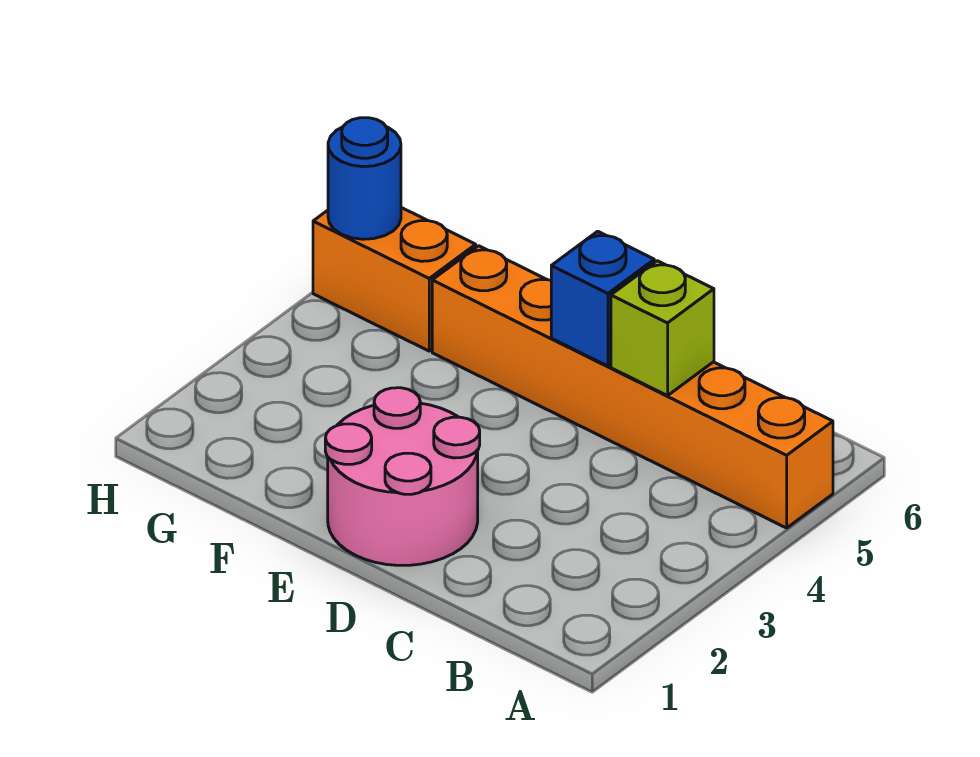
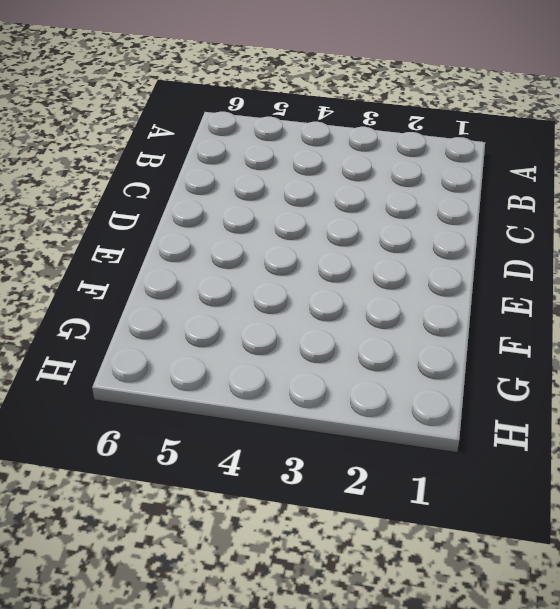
none -> orange brick A5:F5 level 1
none -> pink round brick D1:E2 level 1

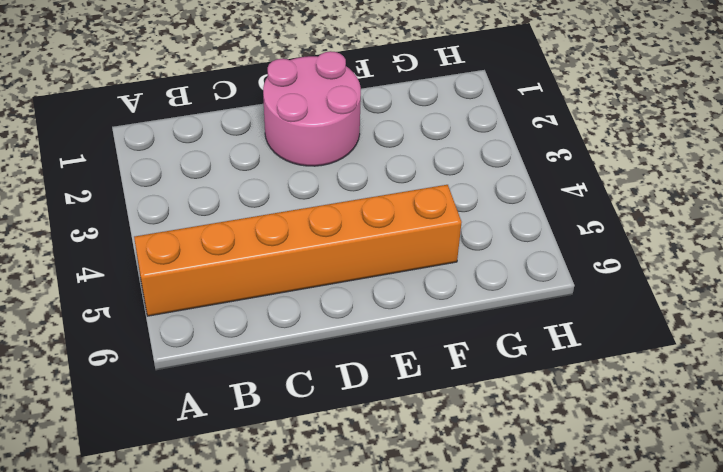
none -> orange brick G5:H5 level 1
none -> lime brick C5 level 2

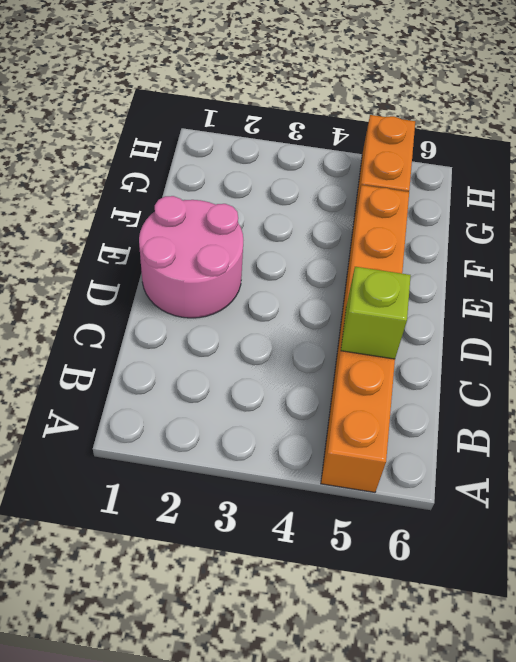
none -> blue brick D5 level 2
none -> blue round brick H5 level 2

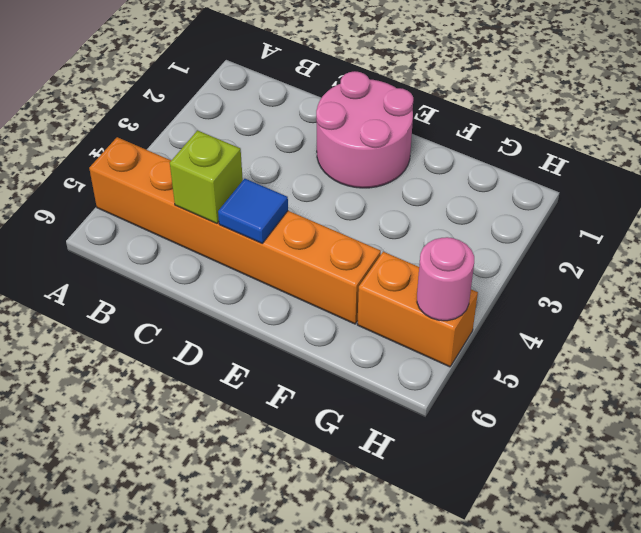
blue tile D5 level 2 -> blue brick D5 level 2
pink round brick H5 level 2 -> blue round brick H5 level 2

